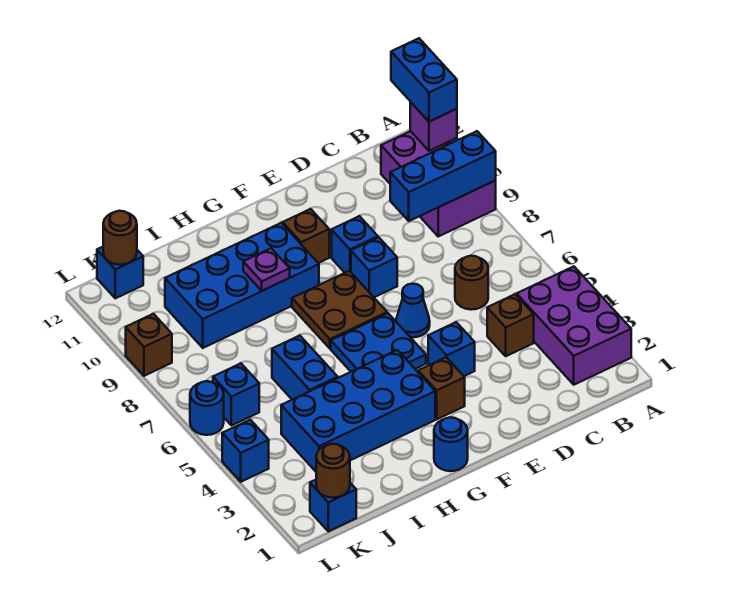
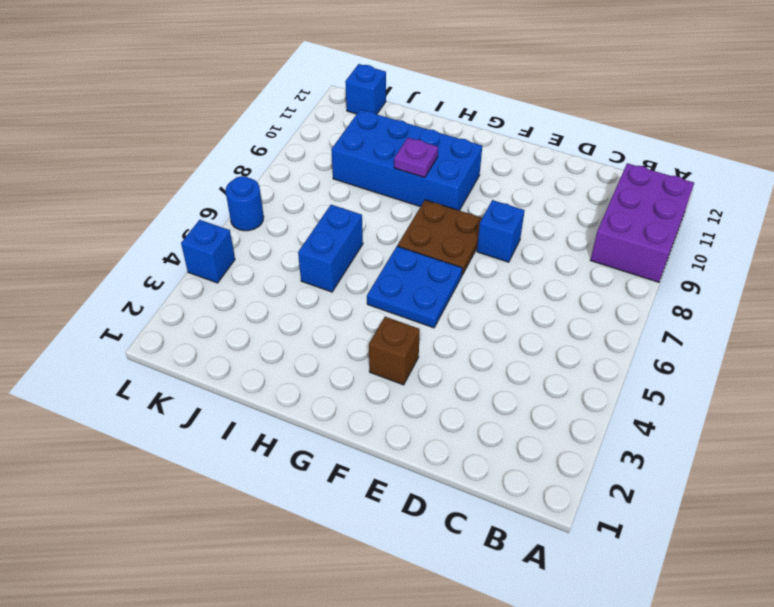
none -> purple brick A2:B4 level 1
none -> brown brick C4 level 1
none -> brown round brick C6 level 1

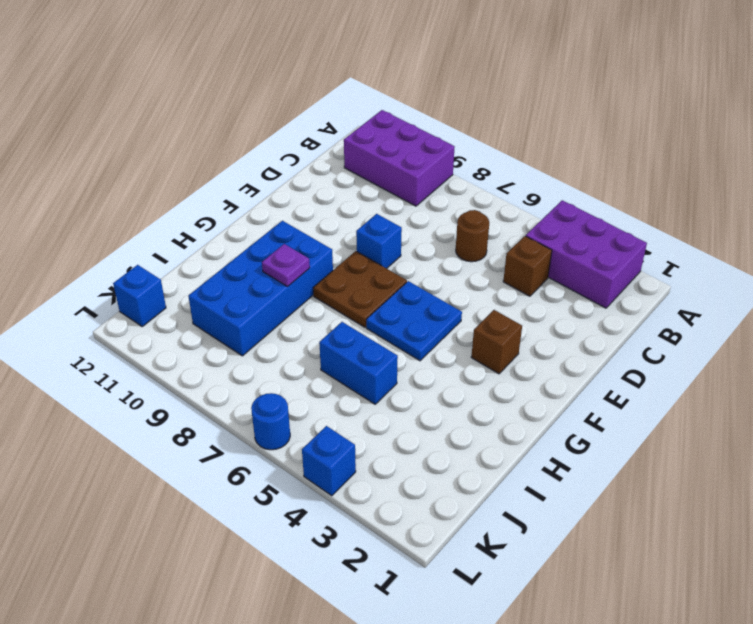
none -> blue brick E4 level 1
none -> blue cone E6 level 1
none -> blue brick E9 level 1

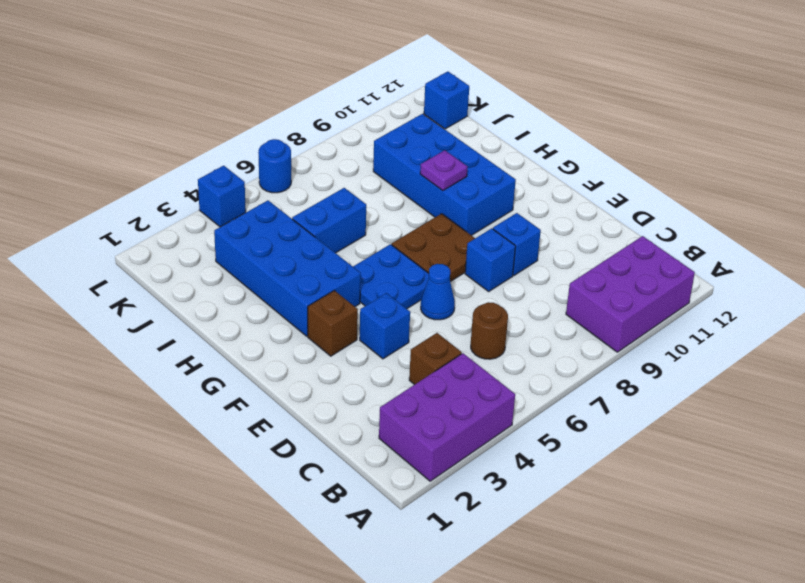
none -> brown brick F10 level 1
none -> blue round brick G1 level 1
none -> blue brick K1 level 1

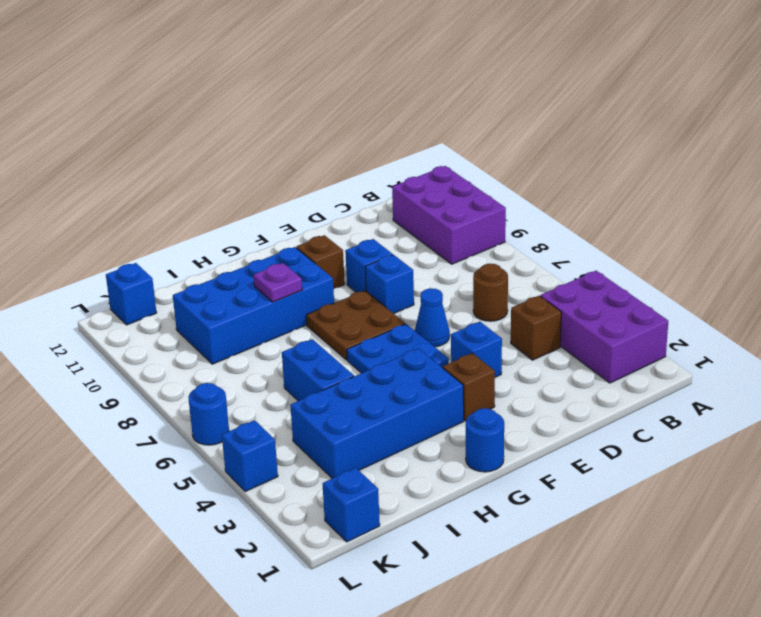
none -> blue brick K6 level 1
none -> brown brick L9 level 1
none -> blue brick A9:C9 level 2

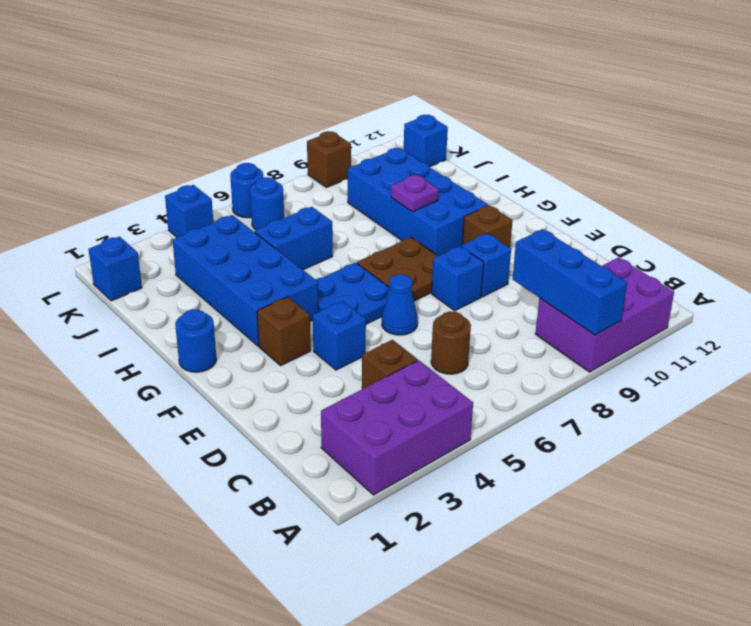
blue round brick K6 level 1 -> blue brick K6 level 1
none -> purple brick A11 level 2
none -> brown round brick K1 level 2
none -> brown round brick K12 level 2

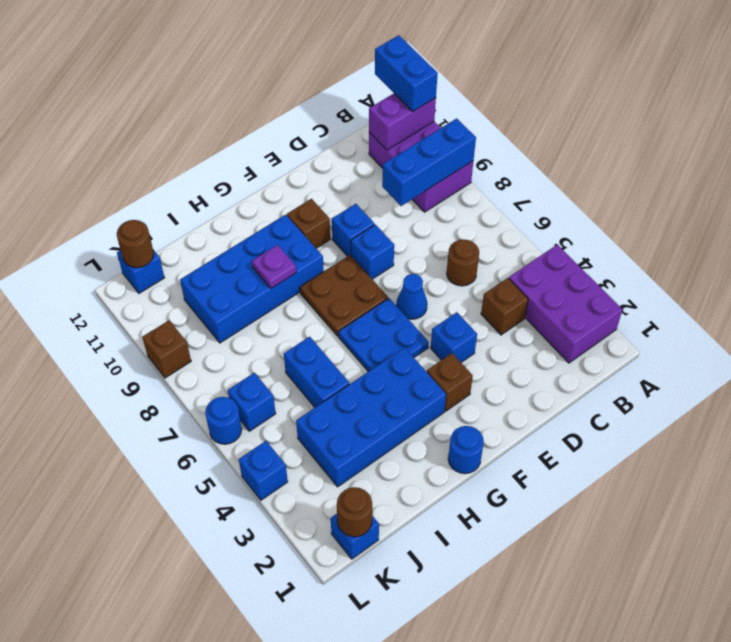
purple brick A11:B11 level 2 -> purple brick A11 level 2

